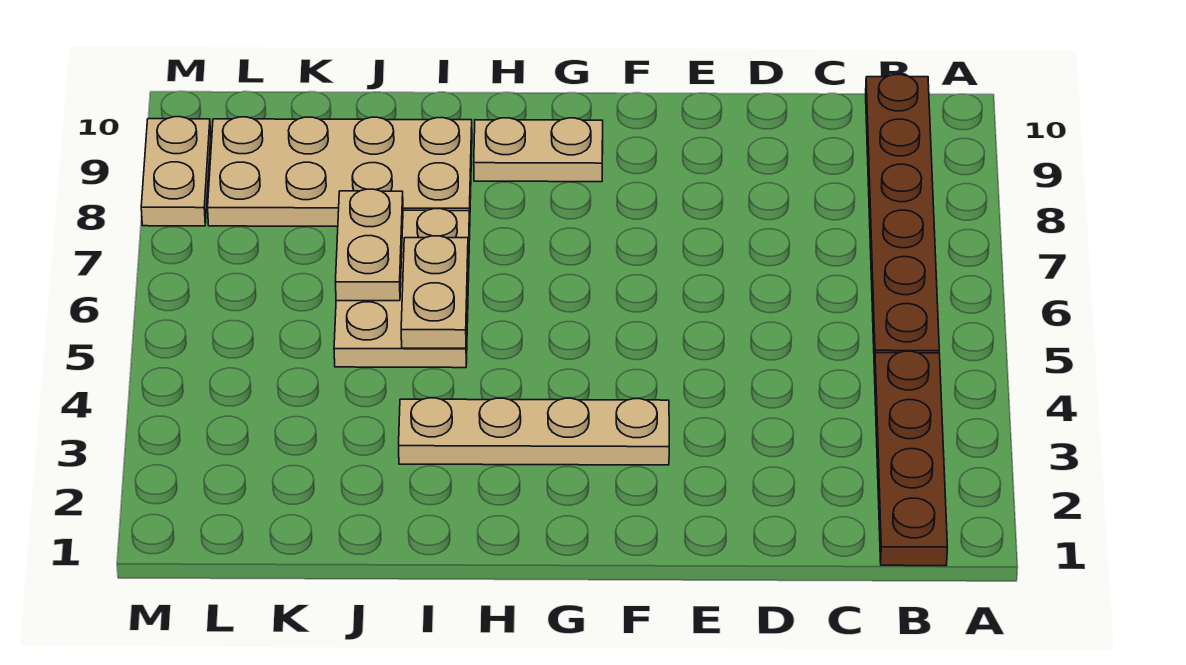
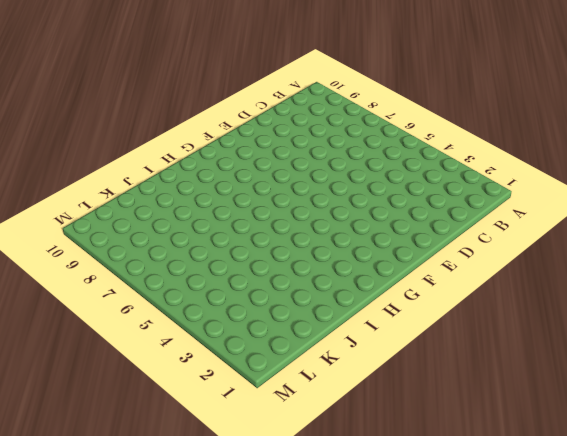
none -> brown plate B1:B4 level 1
none -> brown plate B5:B10 level 1

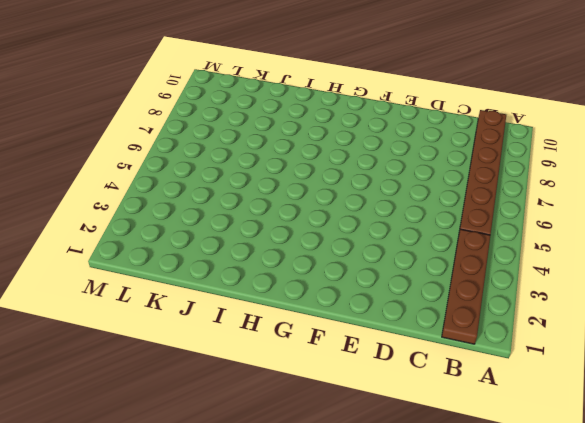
none -> tan plate F3:I3 level 1
none -> tan plate G9:H9 level 1

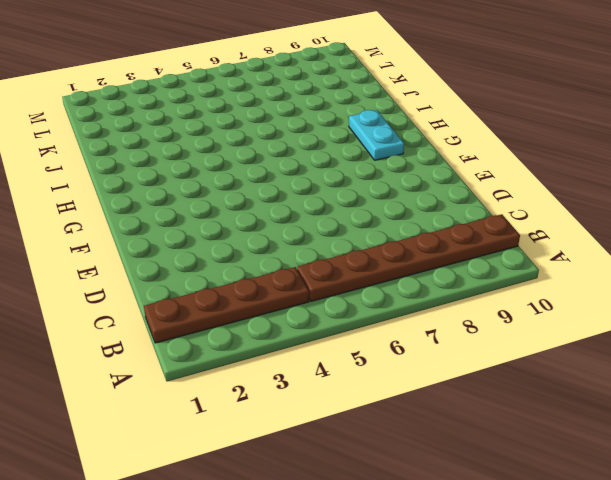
cyan plate G9:H9 level 1 -> tan plate G9:H9 level 1
none -> tan plate F3:I3 level 1
none -> tan plate I5:J7 level 1

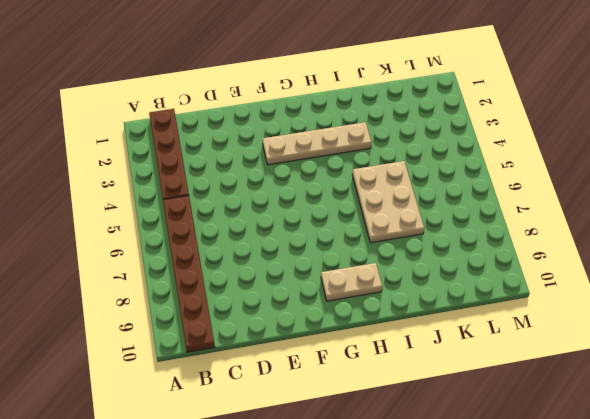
none -> tan plate I8:L9 level 1
none -> tan plate M8:M9 level 1

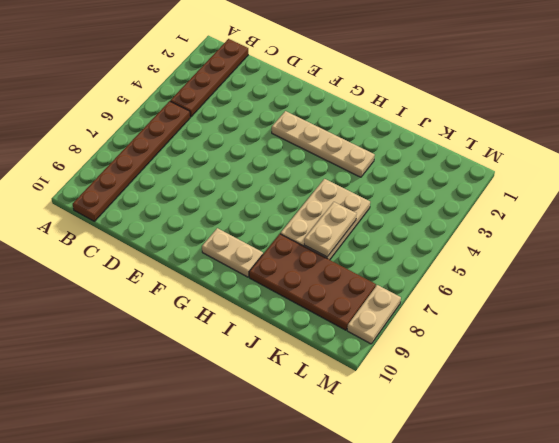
brown plate I8:L9 level 1 -> tan plate I8:L9 level 1
none -> tan plate I5:I6 level 2

